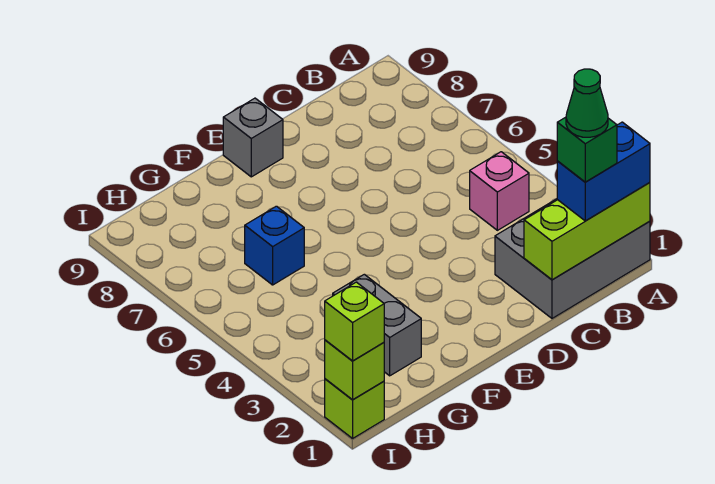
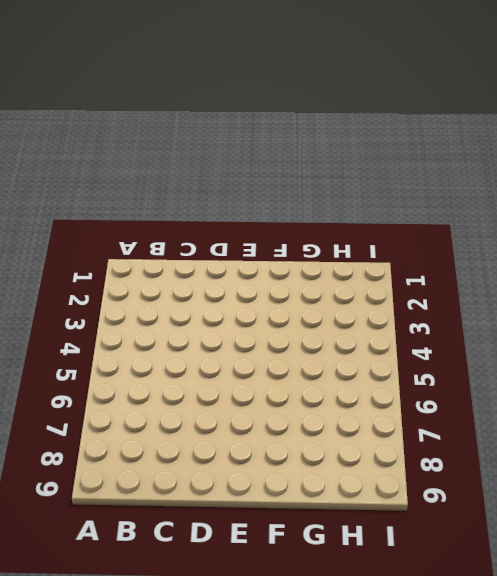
none -> grey brick A1:C2 level 1
none -> pink brick B4 level 1
none -> grey brick E9 level 1

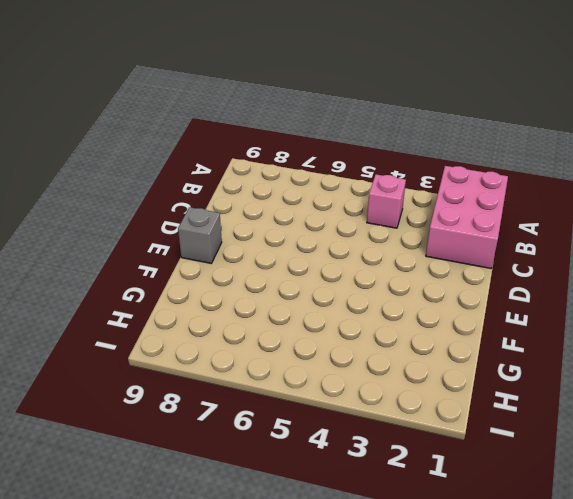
pink brick A1:C2 level 1 -> grey brick A1:C2 level 1
none -> grey brick G2:G3 level 1
none -> blue brick G6 level 1
none -> lime brick I1 level 1

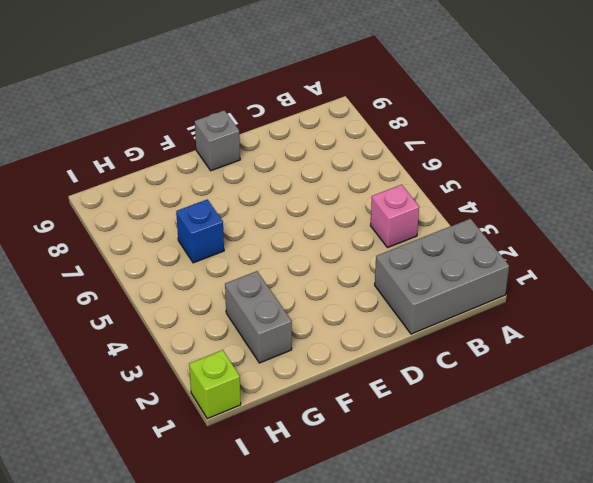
none -> lime brick A1:C1 level 2
none -> lime brick I1 level 2
none -> blue brick A1:B1 level 3

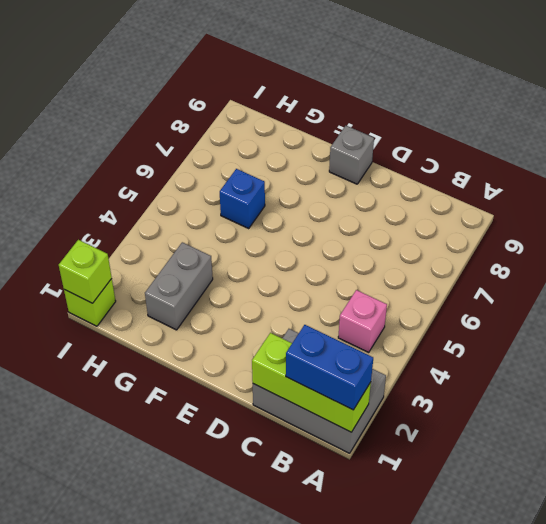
none -> lime brick I1 level 3
none -> green brick B1 level 4
none -> green cone B1 level 5

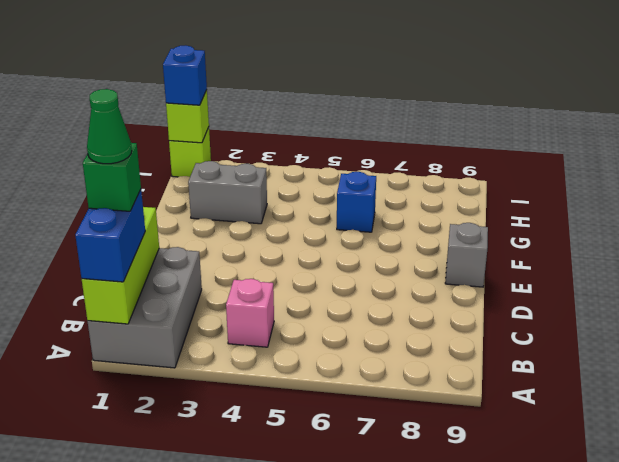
blue brick I1 level 3 -> lime brick I1 level 3

